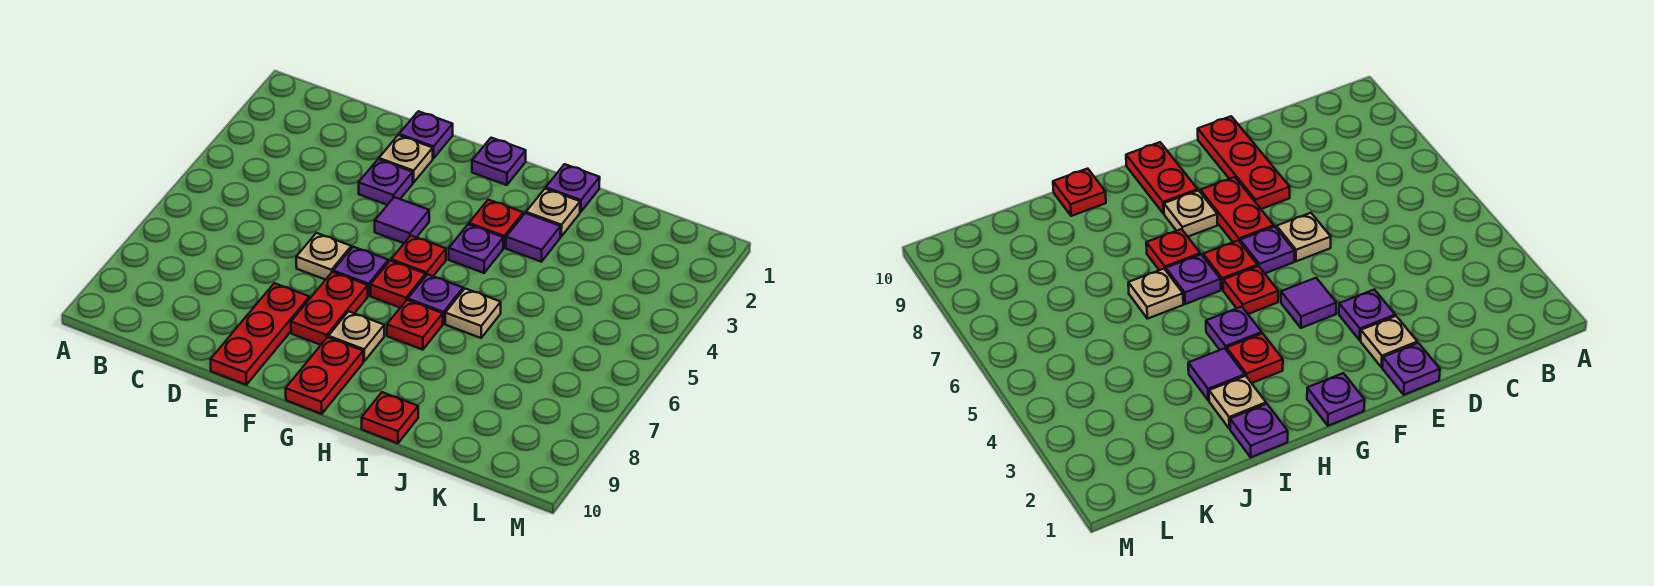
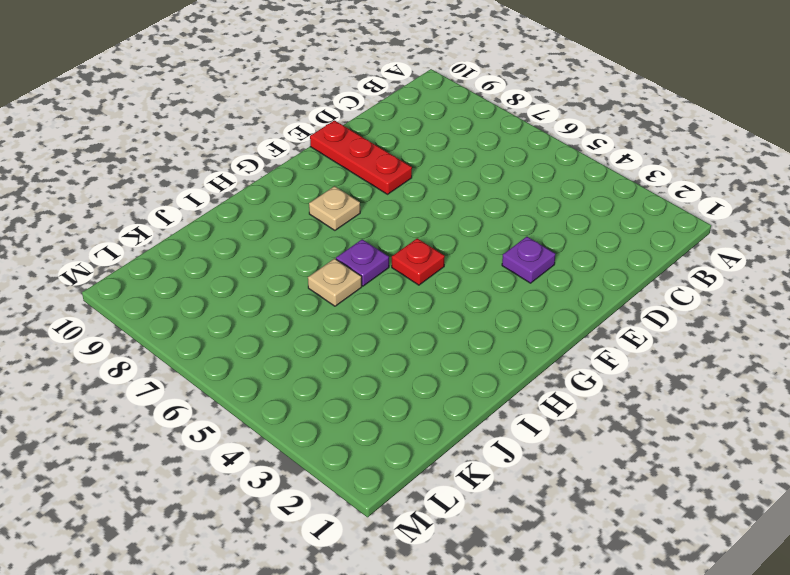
none -> purple plate E1 level 1
none -> tan plate E2 level 1
none -> tan plate E6 level 1

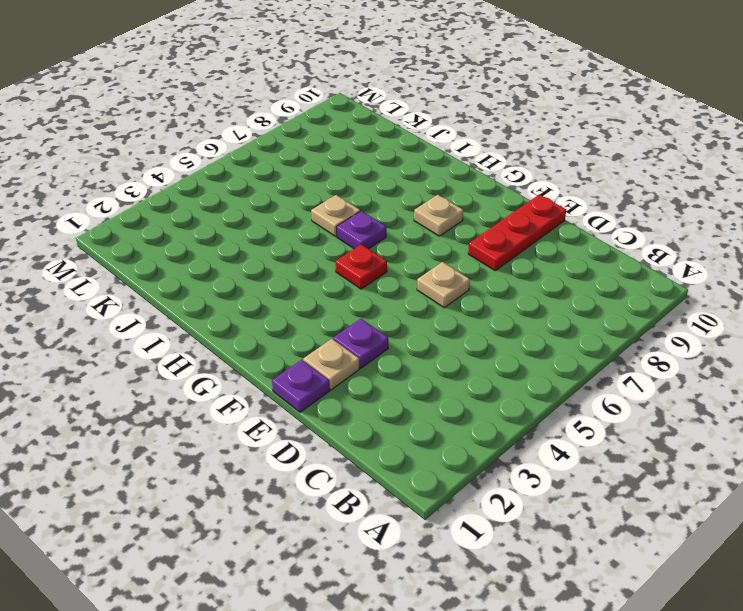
none -> purple tile F4 level 1
none -> purple plate F6 level 1
none -> red plate F7:F8 level 1

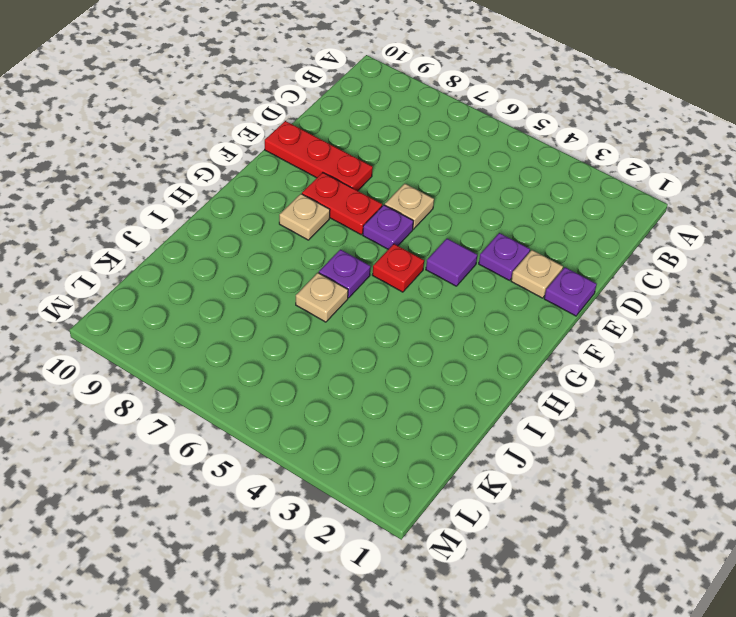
none -> purple plate G1 level 1
none -> red plate G6 level 1
none -> red plate G9:G10 level 1

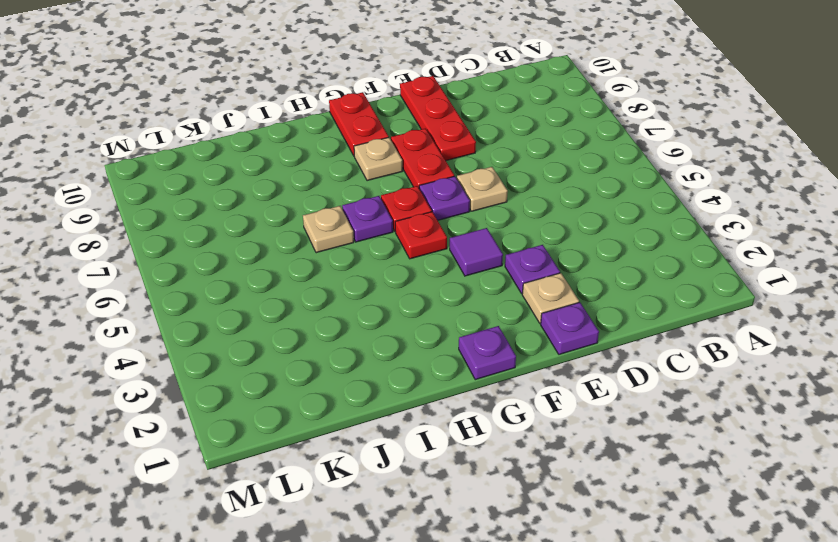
none -> red plate H3 level 1
none -> purple plate H4 level 1
none -> red plate H7 level 1

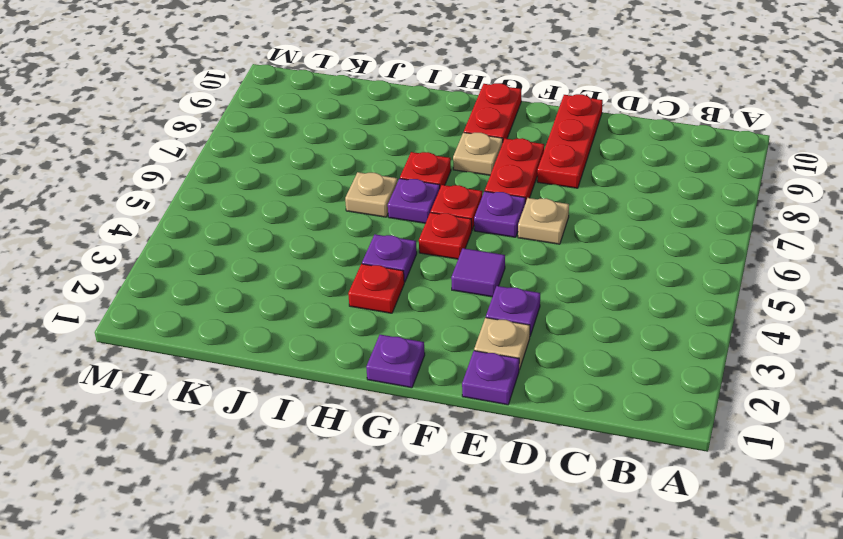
none -> purple plate I1 level 1
none -> tan plate I2 level 1
none -> purple tile I3 level 1

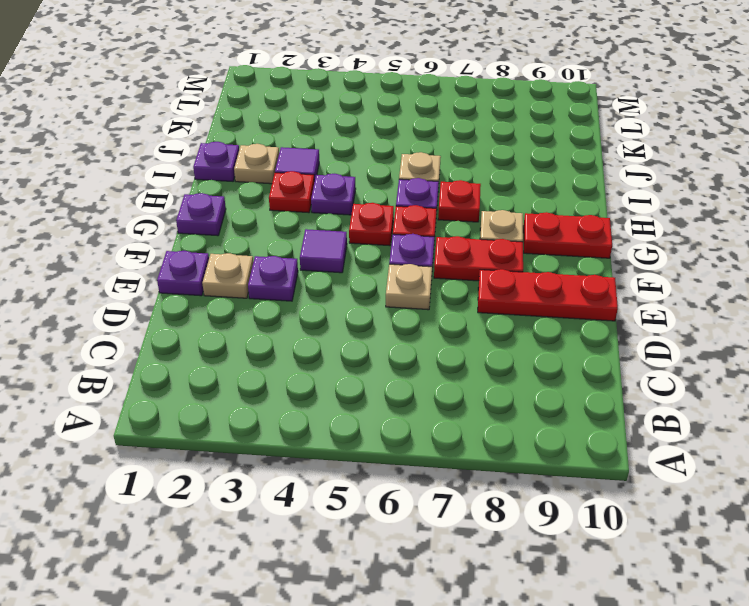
none -> red plate I10 level 1

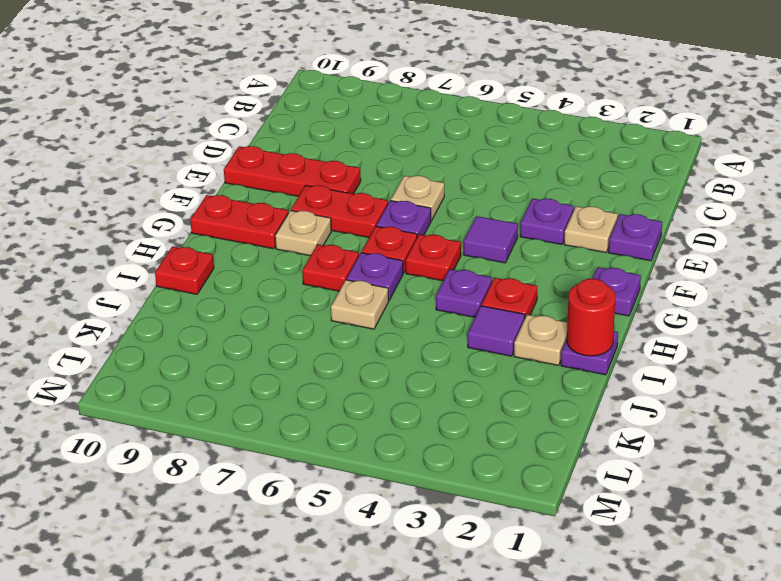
red round brick I1 level 2 -> none

